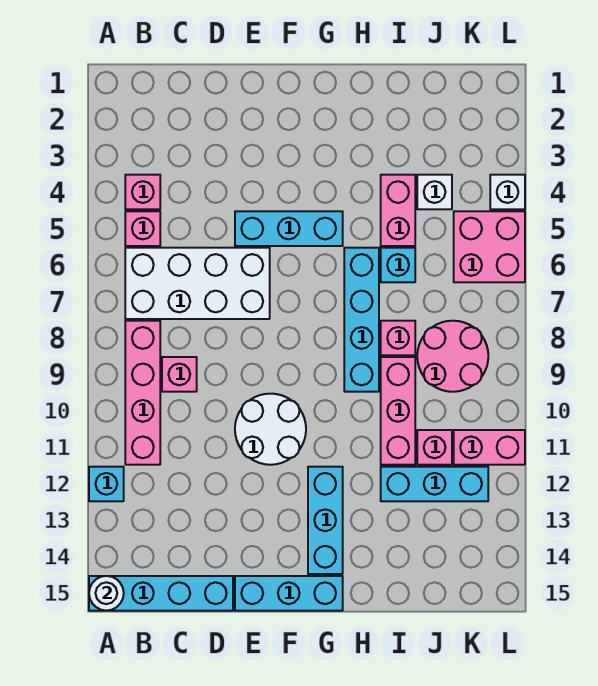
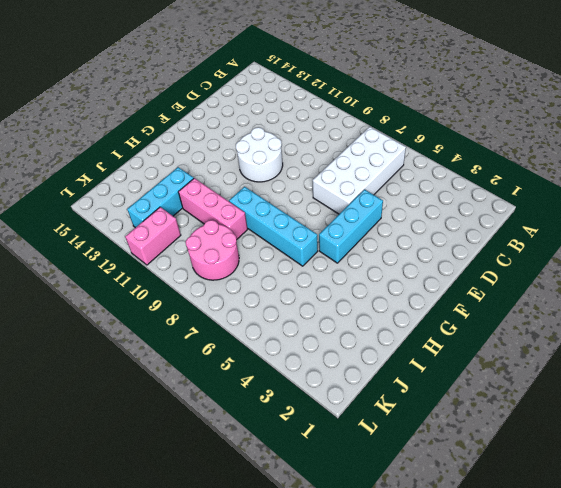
none -> cyan brick A12 level 1
none -> cyan brick A15:D15 level 1
none -> pink brick B4 level 1

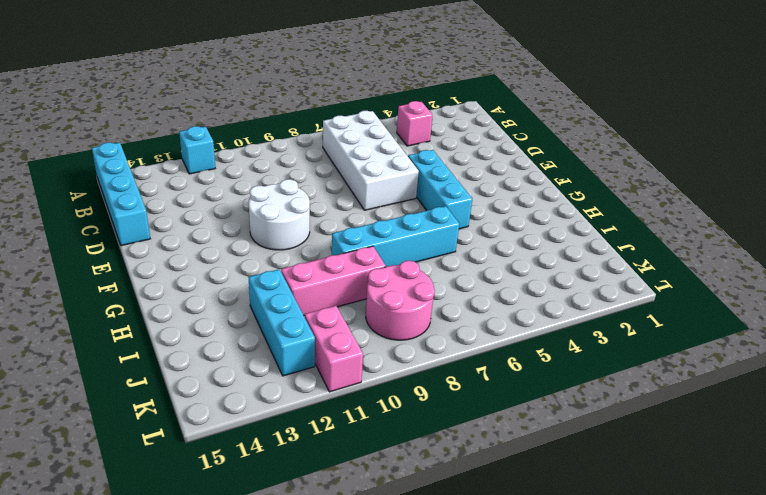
none -> pink brick B5 level 1
none -> pink brick B8:B11 level 1
none -> pink brick C9 level 1

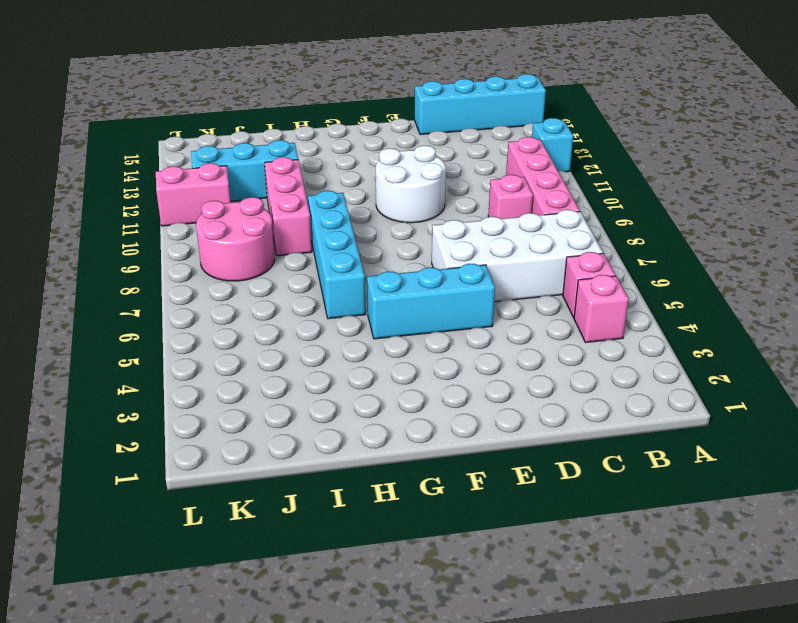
none -> cyan brick E15:G15 level 1
none -> cyan brick G12:G14 level 1
none -> pink brick I4:I5 level 1

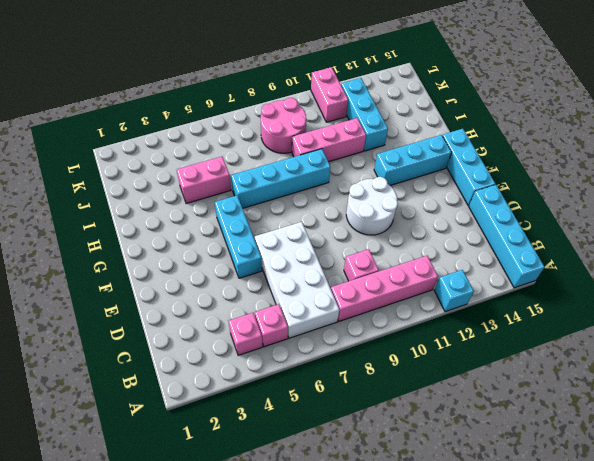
none -> cyan brick I6 level 1
none -> pink brick I8 level 1
none -> white brick J4 level 1

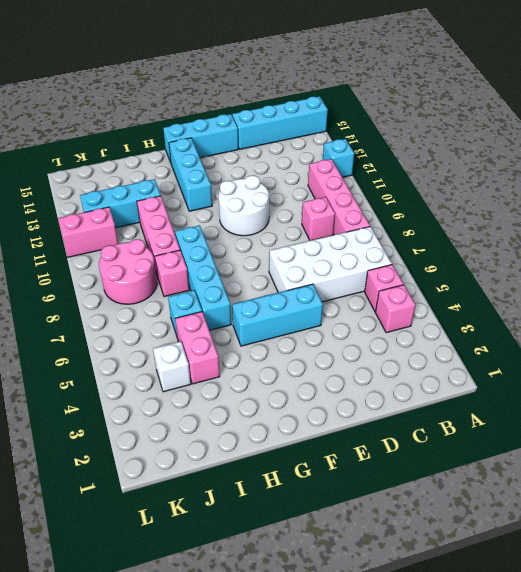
none -> pink brick J11 level 1
none -> pink brick K5:L6 level 1
none -> white brick L4 level 1

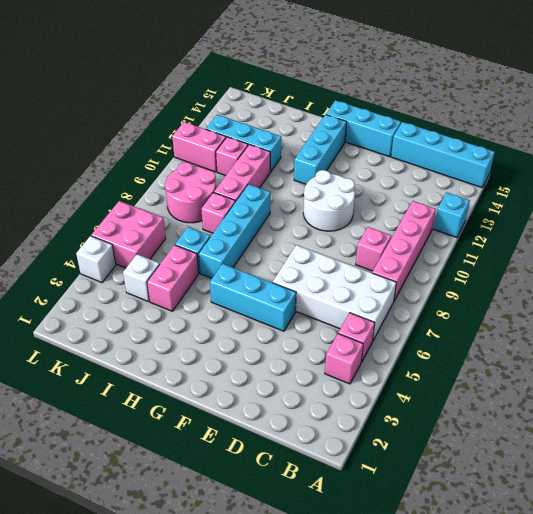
none -> white round brick A15 level 2

